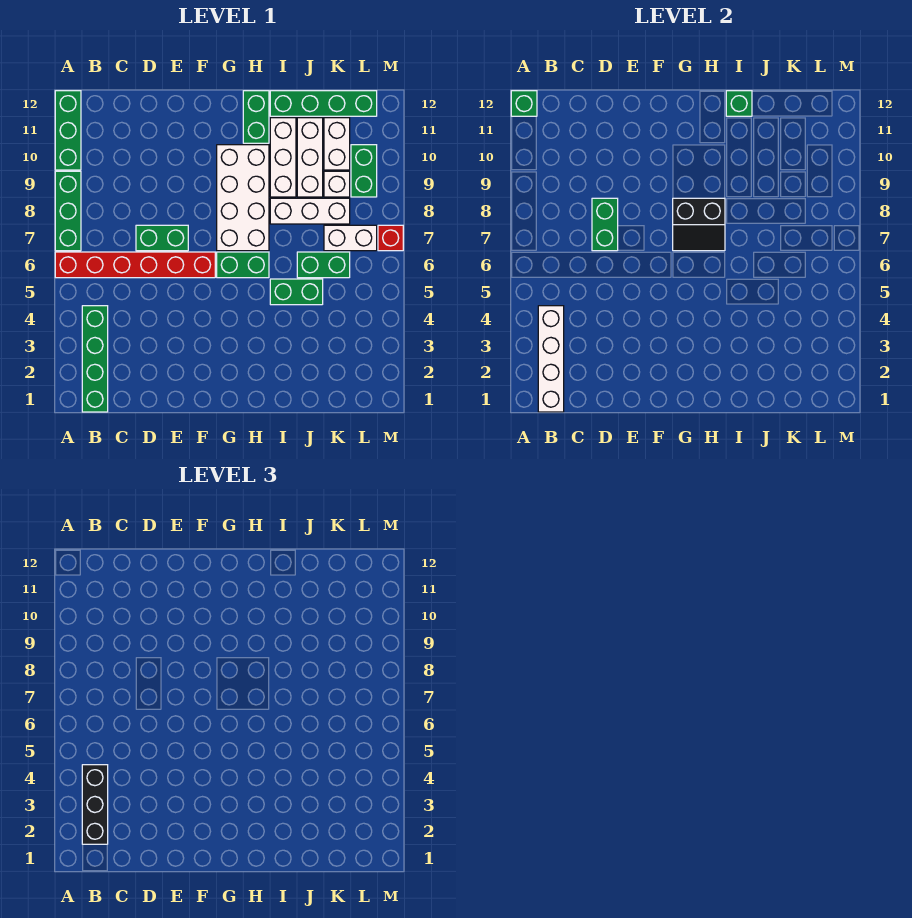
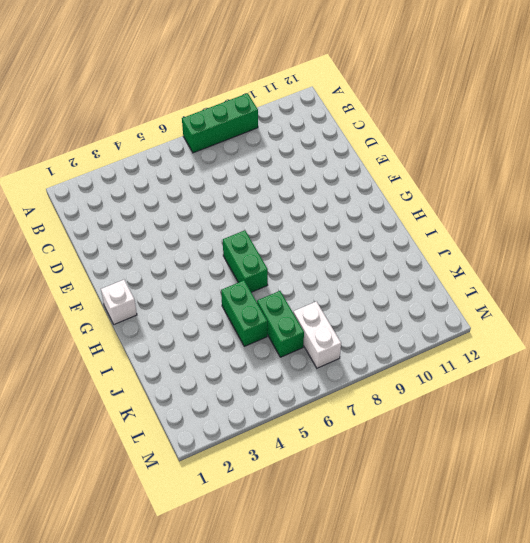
white brick G1 level 1 -> white brick K9 level 1
none -> red brick A6:F6 level 1
none -> green brick A10:A12 level 1
none -> green brick B1:B4 level 1

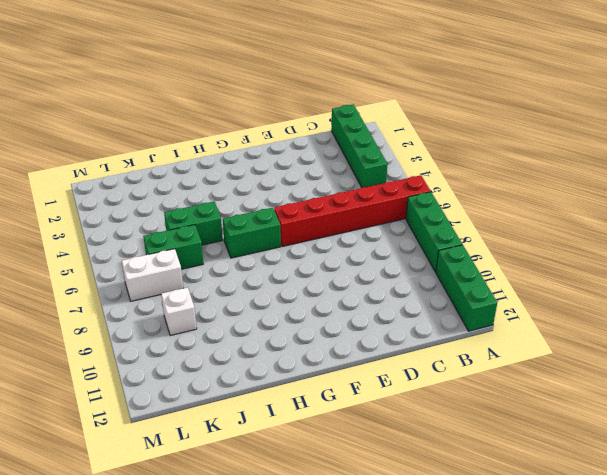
none -> green brick D7:E7 level 1
none -> white brick G7:H10 level 1
none -> green brick H11:H12 level 1

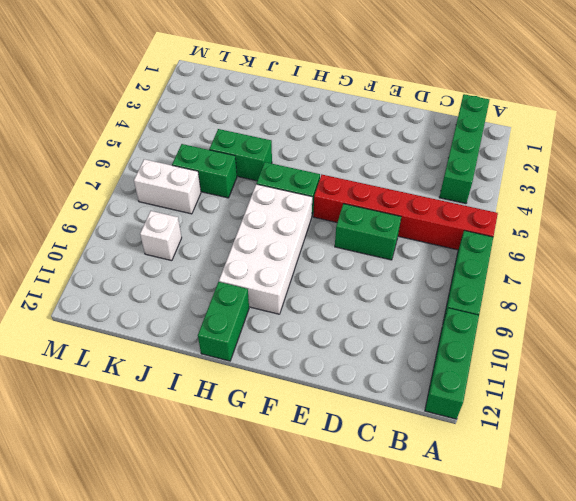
none -> white brick I8:K8 level 1
none -> white brick I9:I11 level 1
none -> green brick I12:L12 level 1

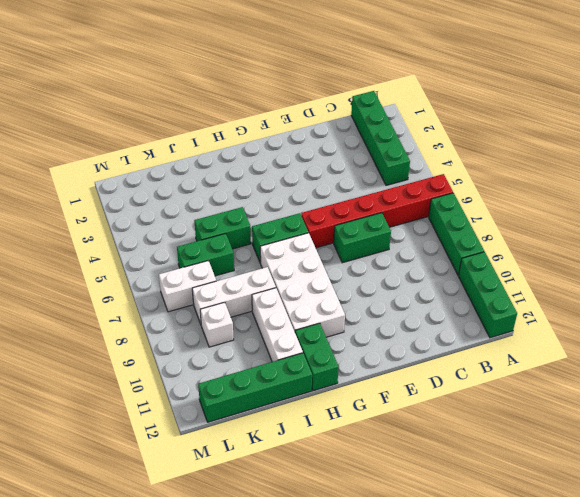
none -> white brick J9:J11 level 1
none -> white brick K10:K11 level 1
none -> green brick L9:L10 level 1

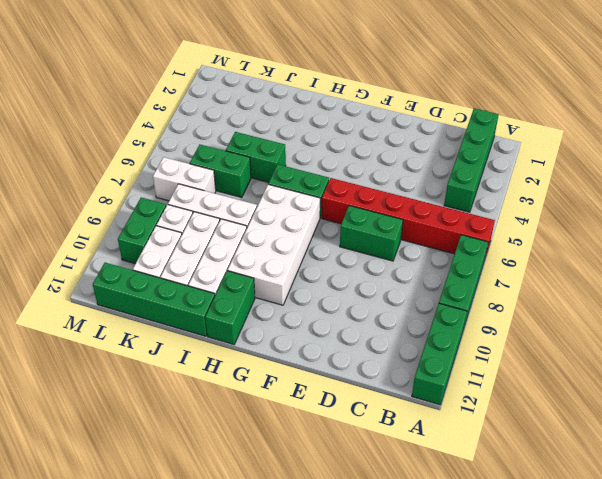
none -> red brick M7 level 1
none -> green brick A12 level 2
none -> white brick B1:B4 level 2

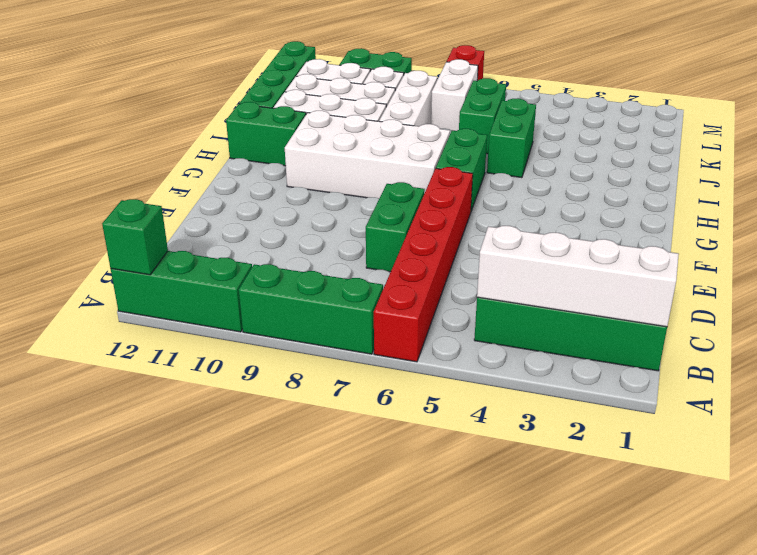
none -> green brick D7:D8 level 2
none -> black slope G7:H8 level 2 top 8
none -> green brick I12 level 2

